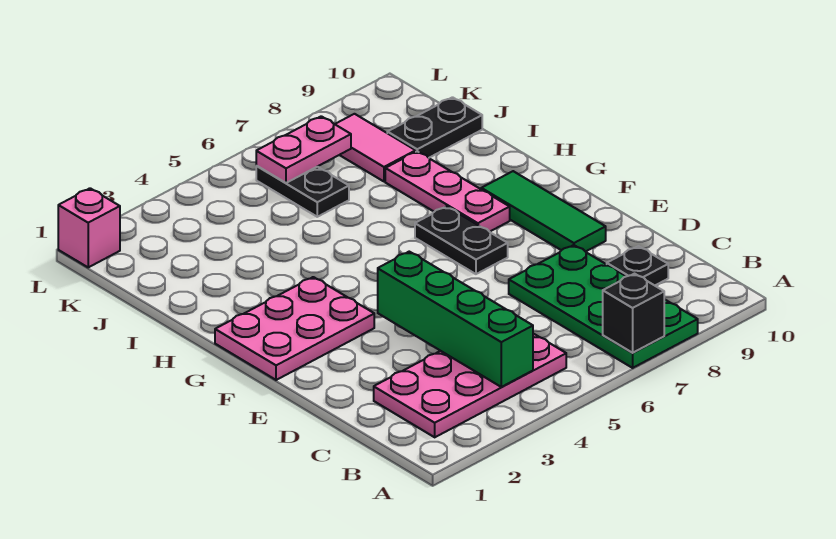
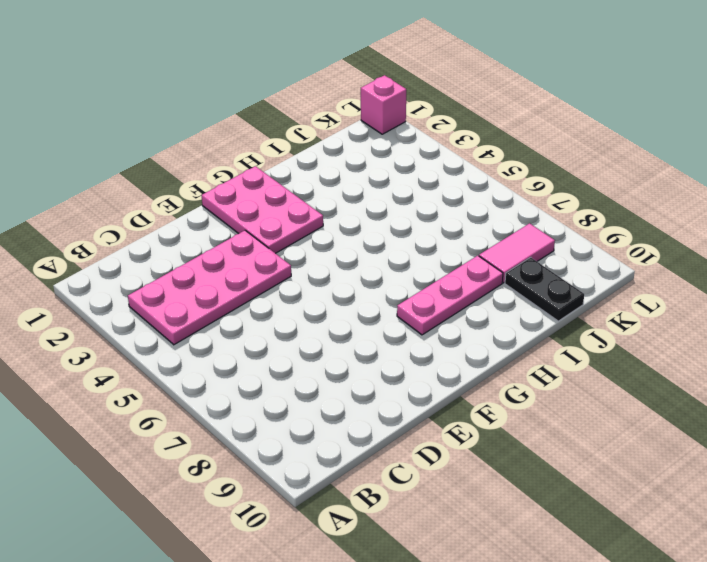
pink plate B3:E4 level 1 -> pink plate B2:C5 level 1
none -> green plate A7:D8 level 1
none -> black plate C9 level 1
none -> green tile E9:G9 level 1

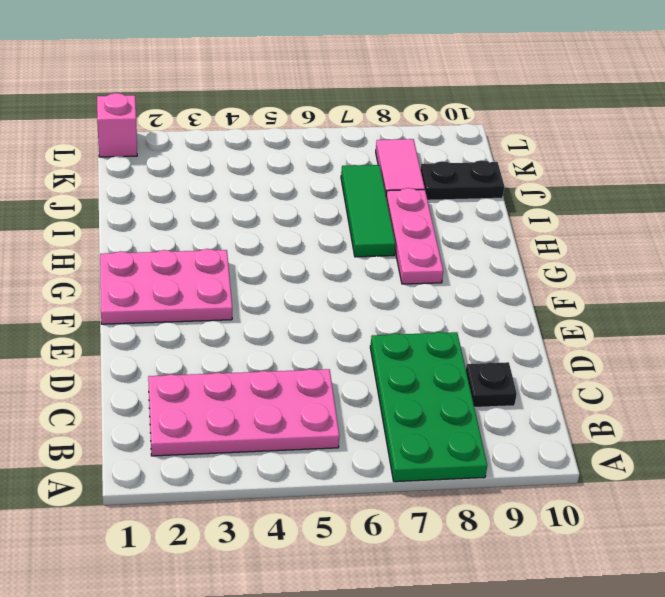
green tile H7:J7 level 1 -> green tile E9:G9 level 1
none -> black plate F7:G7 level 1
none -> black plate J6:K6 level 1
none -> black brick A7 level 2

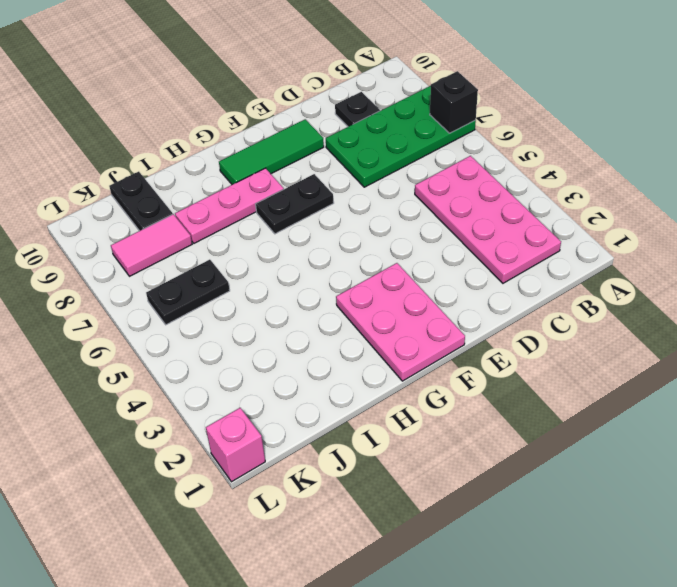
none -> green brick B4:E4 level 2
none -> pink plate K6:K7 level 2

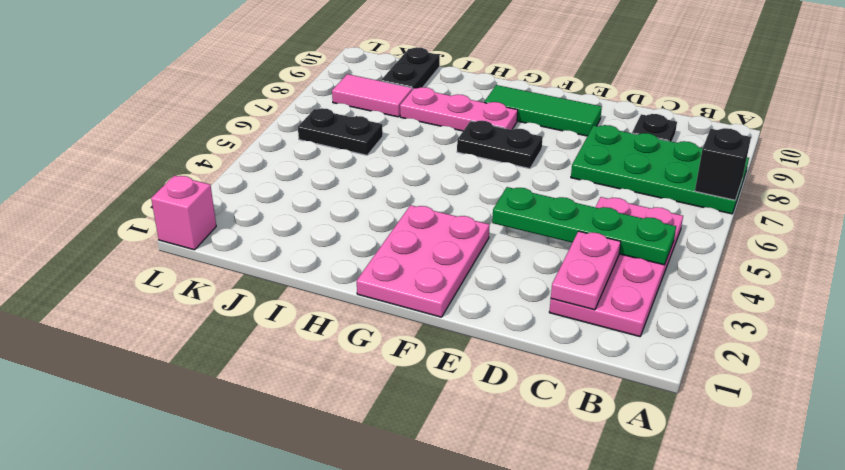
green plate B4:E4 level 2 -> green brick B4:E4 level 2
pink plate C2:C3 level 2 -> pink plate K6:K7 level 2

